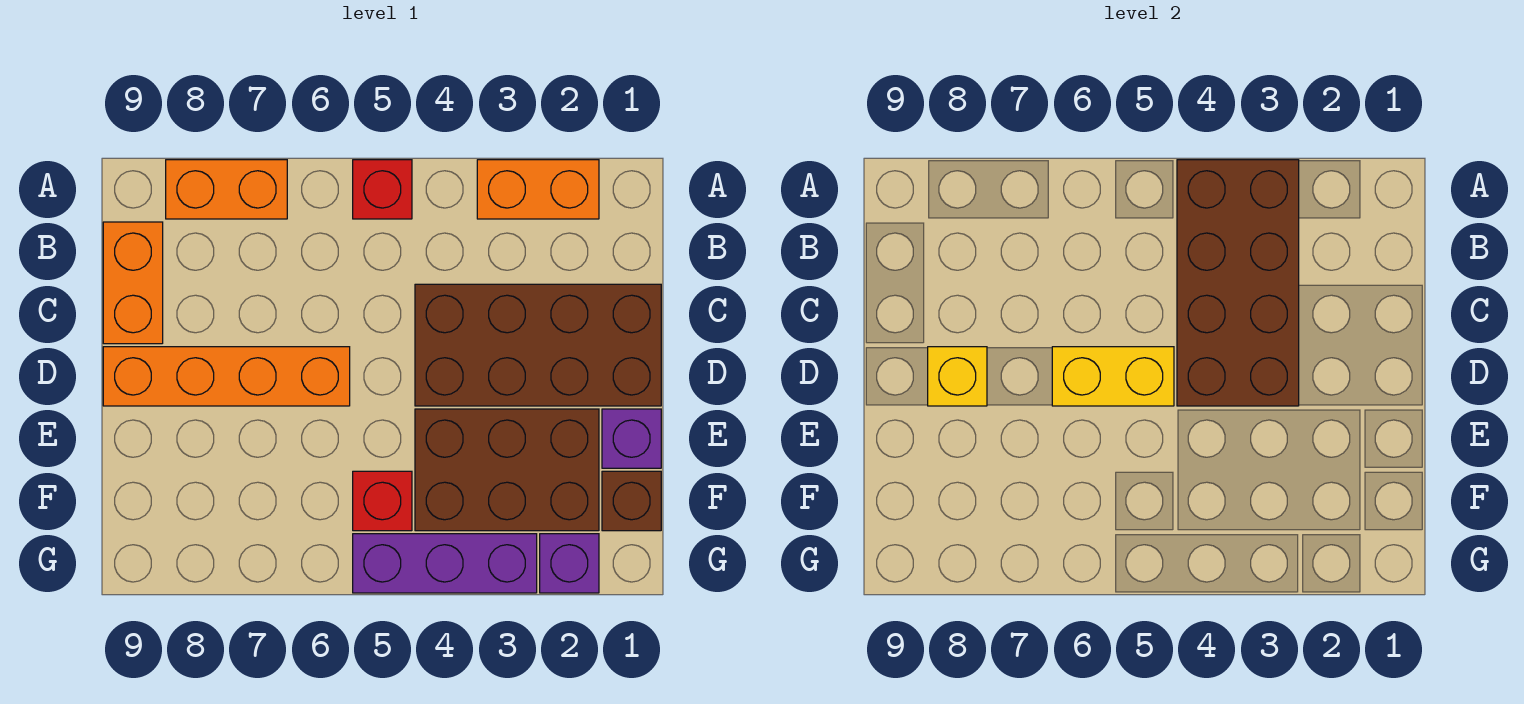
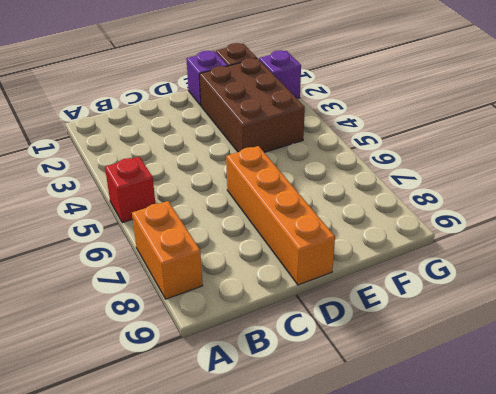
none -> orange brick A2:A3 level 1
none -> orange brick B9:C9 level 1
none -> brown brick C1:D4 level 1

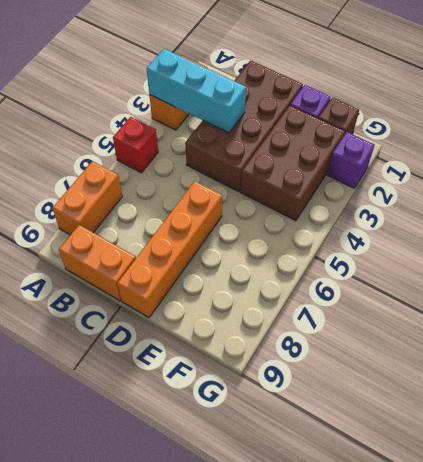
cyan brick A3:C3 level 2 -> brown brick A3:D4 level 2
none -> red brick F5 level 1
none -> purple brick G3:G5 level 1
none -> yellow brick D5:D6 level 2

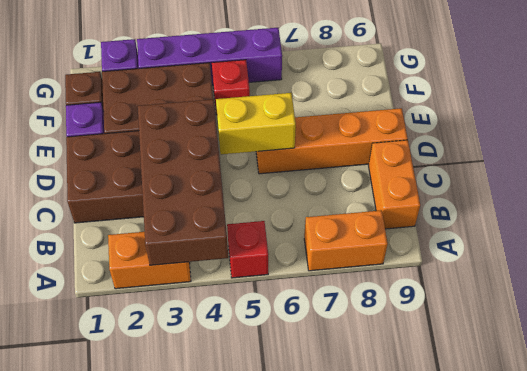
purple brick G3:G6 level 1 -> purple brick G3:G5 level 1
none -> yellow brick D8 level 2

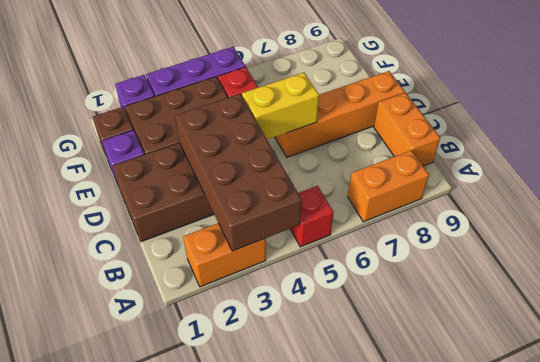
none -> yellow brick D8 level 2

